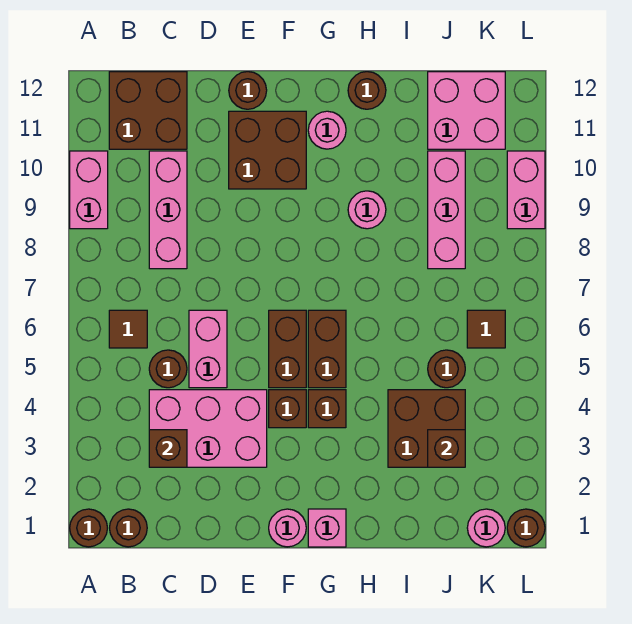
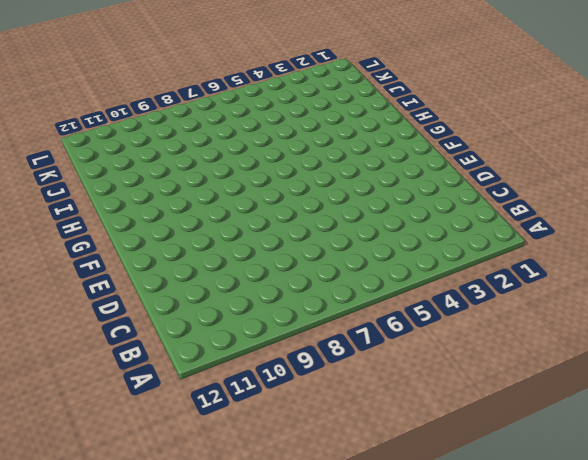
none -> brown round brick A1 level 1
none -> pink brick A9:A10 level 1
none -> brown round brick B1 level 1
none -> brown tile B6 level 1

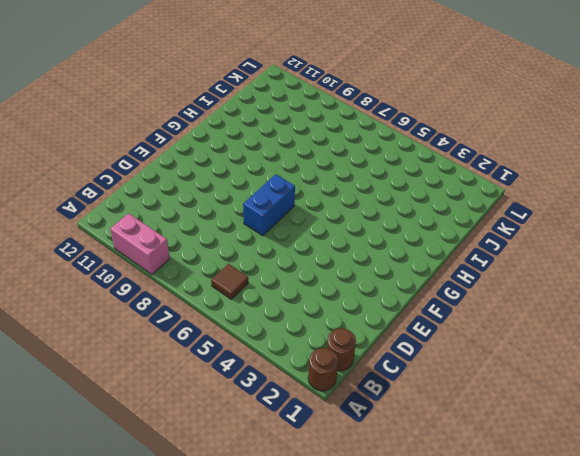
blue brick E7:F7 level 1 -> none
none -> brown brick B11:C12 level 1
none -> pink brick C3:E4 level 1
none -> brown round brick C5 level 1
none -> pink brick C8:C10 level 1

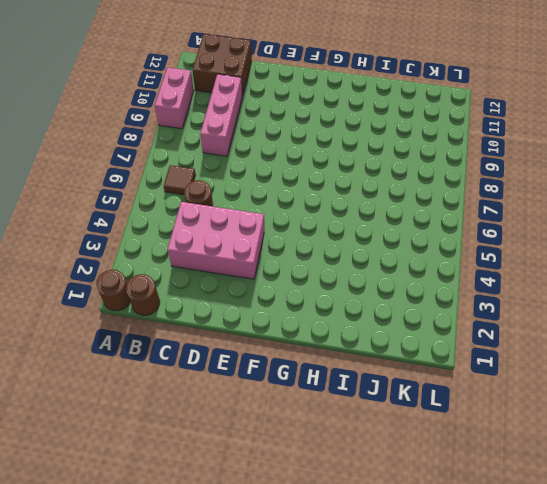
none -> pink brick D5:D6 level 1
none -> brown brick E10:F11 level 1
none -> brown round brick E12 level 1
none -> pink round brick F1 level 1

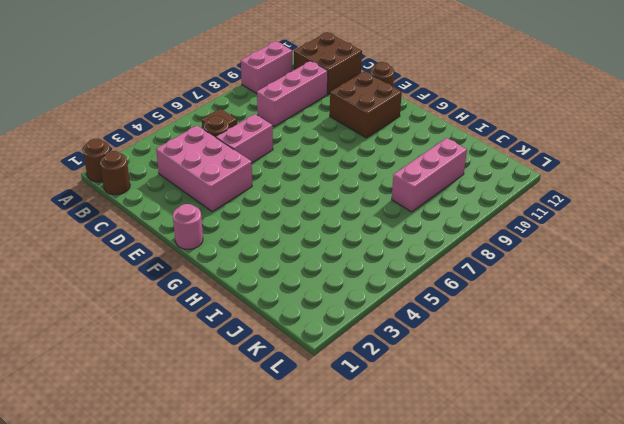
none -> brown brick F4 level 1
none -> brown brick F5:F6 level 1
none -> pink brick G1 level 1
none -> brown brick G4 level 1

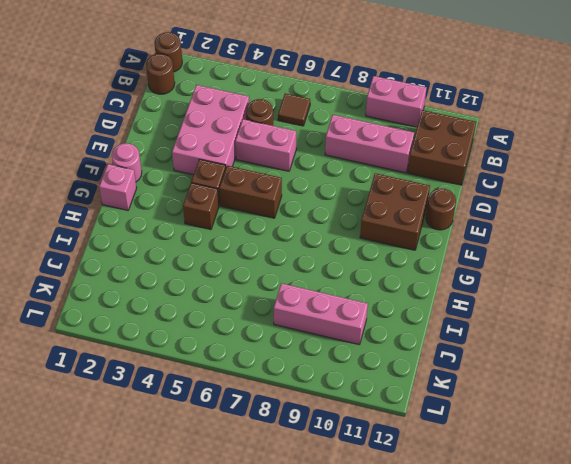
none -> brown brick G5:G6 level 1
none -> pink round brick G11 level 1
none -> pink round brick H9 level 1
none -> brown round brick H12 level 1

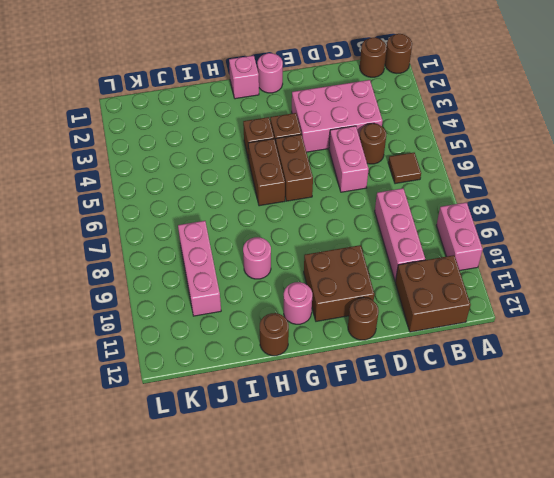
none -> brown brick I3:J4 level 1
none -> brown round brick J5 level 1
none -> pink brick J11:K12 level 1
none -> pink round brick K1 level 1

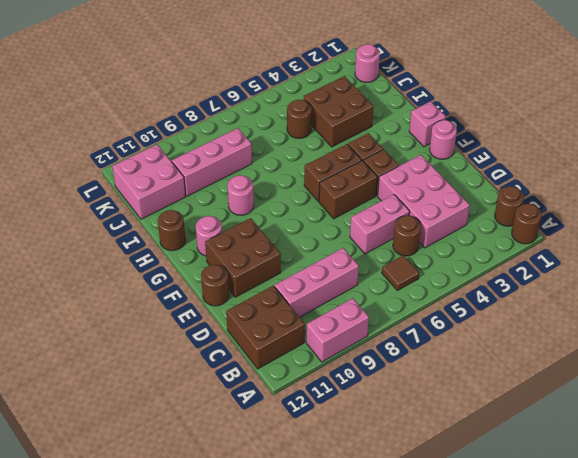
none -> brown tile K6 level 1
none -> brown round brick L1 level 1
none -> pink brick L9:L10 level 1
none -> brown brick C3 level 2

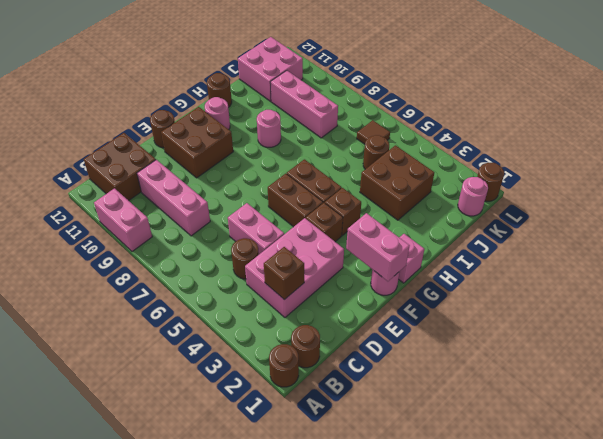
pink brick F1:F2 level 2 -> pink brick L9:L10 level 1
none -> brown tile B6 level 1
none -> brown brick J3 level 2

